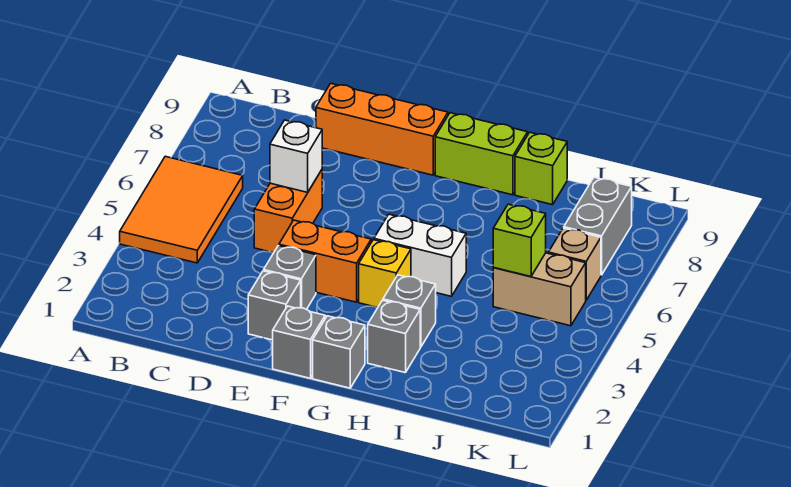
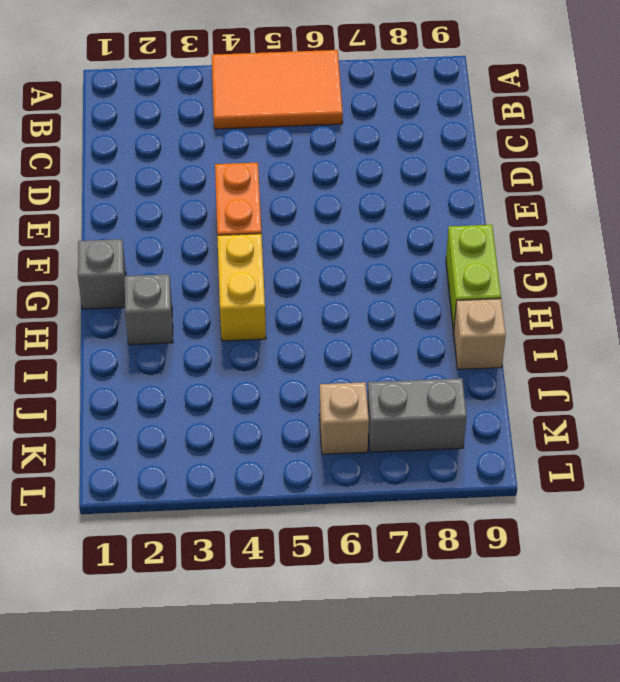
yellow brick G4:H4 level 1 -> yellow brick G4 level 1
tan brick I9 level 1 -> lime brick I9 level 1
none -> orange brick D5:D6 level 1
none -> orange brick D9:F9 level 1
none -> grey brick E2 level 1

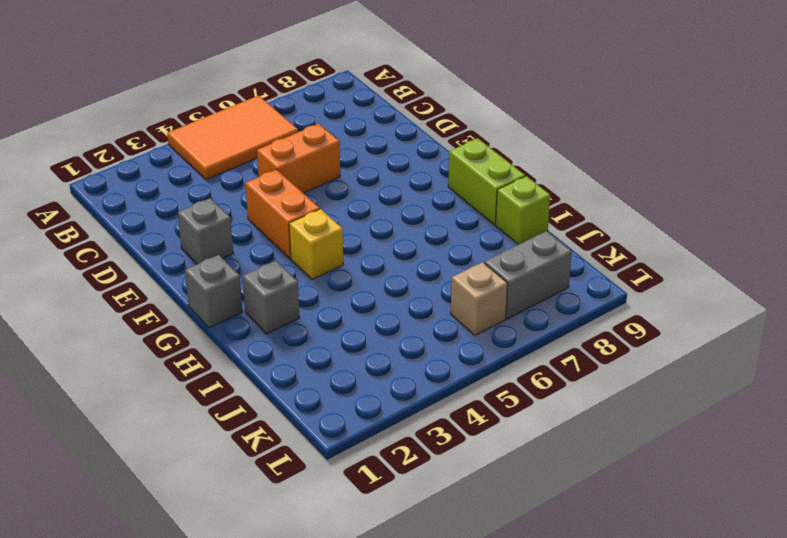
none -> orange brick D9:F9 level 1
none -> grey brick E3 level 1
none -> grey brick F1 level 1

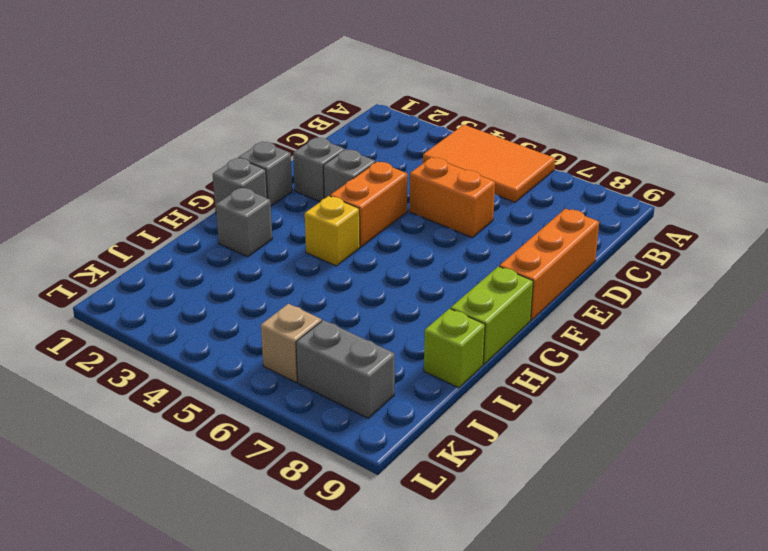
none -> white brick G5:H5 level 1
none -> grey brick H3 level 1
none -> tan brick J5:K5 level 1

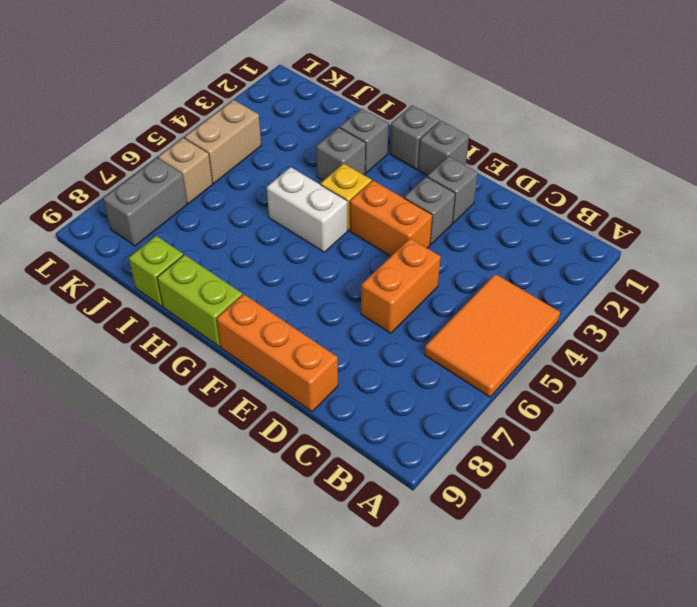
tan brick K4:K5 level 1 -> tan brick J5:K5 level 1
none -> white brick D6 level 2
none -> lime brick J5 level 2

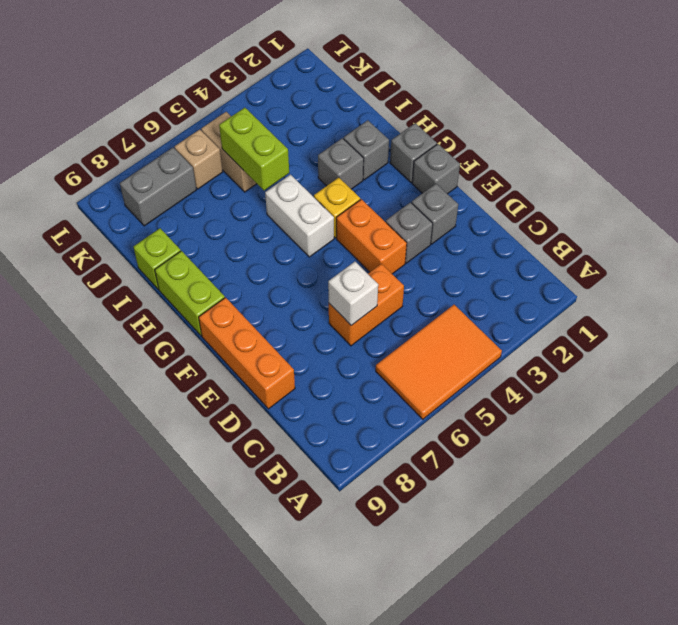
lime brick I5:J5 level 2 -> lime brick J5 level 2

